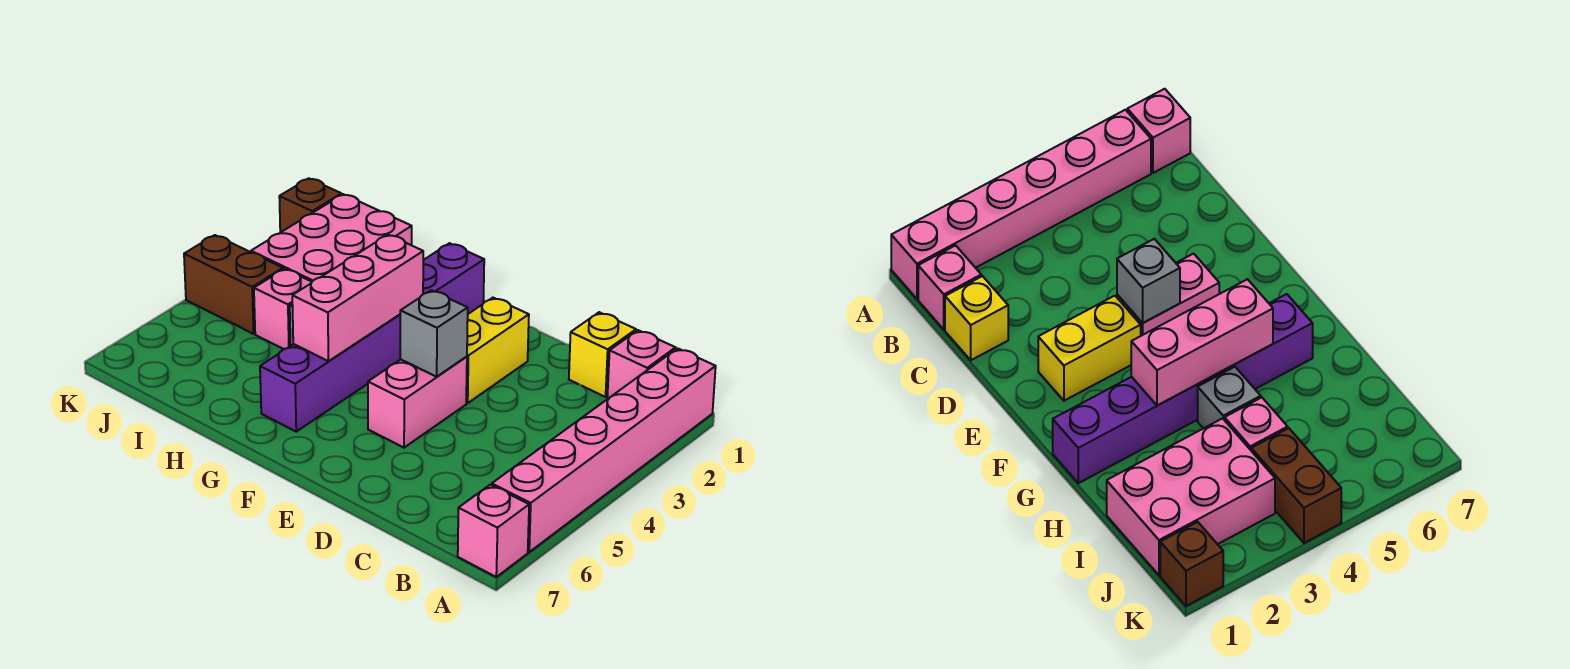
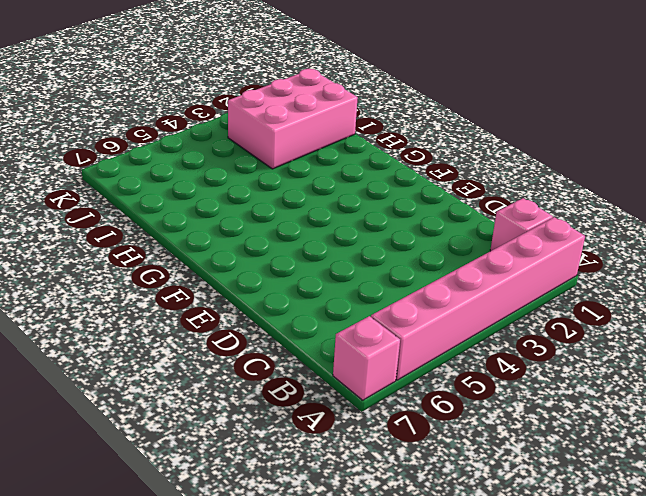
none -> yellow brick C1 level 1
none -> yellow brick E2:E3 level 1
none -> pink brick E4:E5 level 1

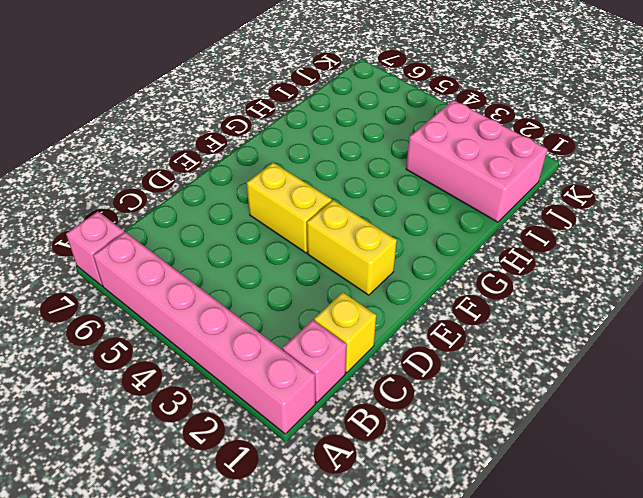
yellow brick E4:E5 level 1 -> pink brick E4:E5 level 1
none -> purple brick G1:G6 level 1
none -> grey brick H4 level 1
none -> pink brick I4 level 1

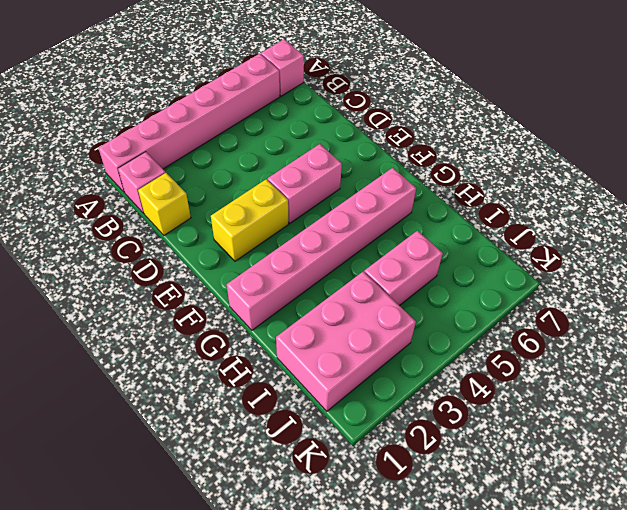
pink brick G1:G6 level 1 -> purple brick G1:G6 level 1
pink brick I4:I5 level 1 -> pink brick I4 level 1
none -> grey brick H4 level 1
none -> brown brick J4:K4 level 1
none -> brown brick K1 level 1

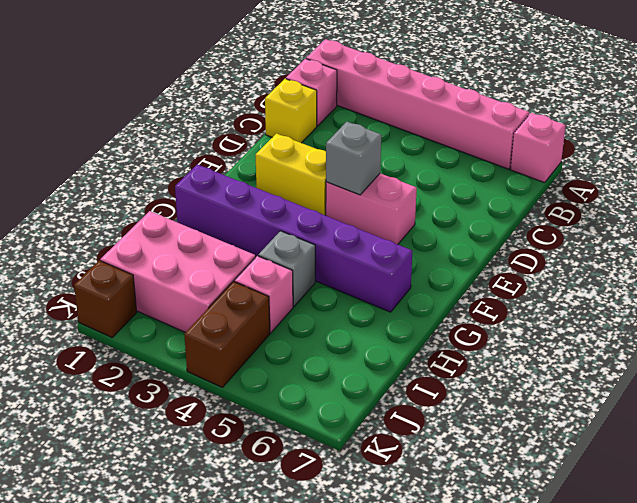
none -> pink brick G3:G5 level 2

